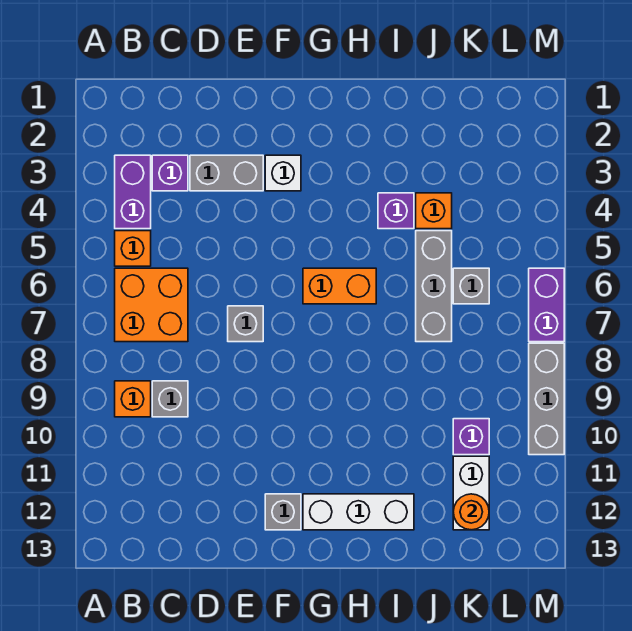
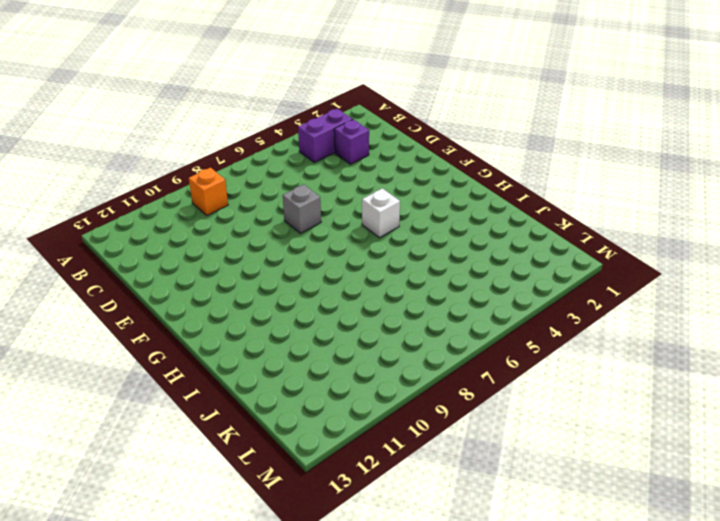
white brick G5 level 1 -> white brick F3 level 1
none -> orange brick B5 level 1
none -> orange brick B6:C7 level 1
none -> grey brick C9 level 1

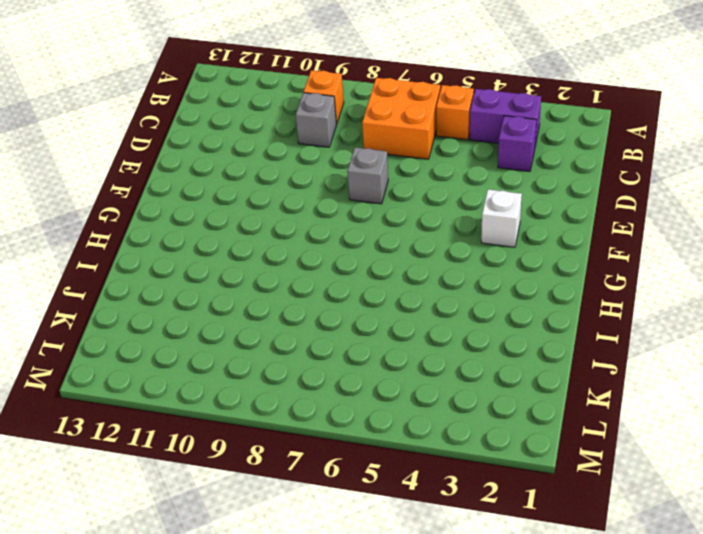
none -> grey brick D3:E3 level 1
none -> grey brick F12 level 1
none -> orange brick G6:H6 level 1

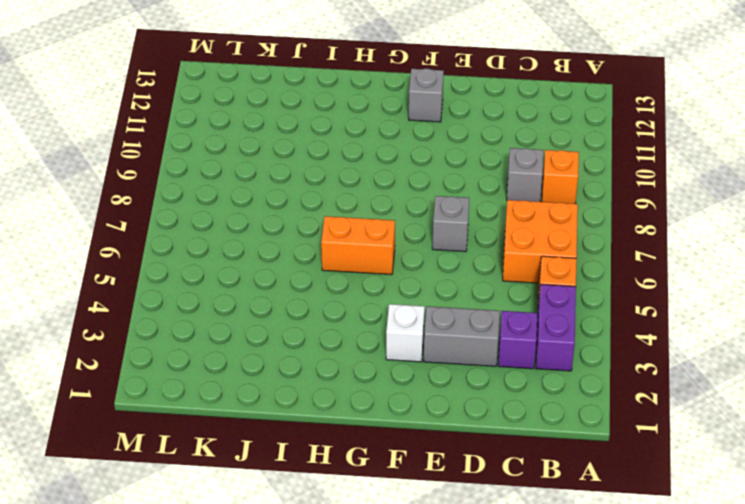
none -> white brick G12:I12 level 1
none -> purple brick I4 level 1
none -> orange brick J4 level 1

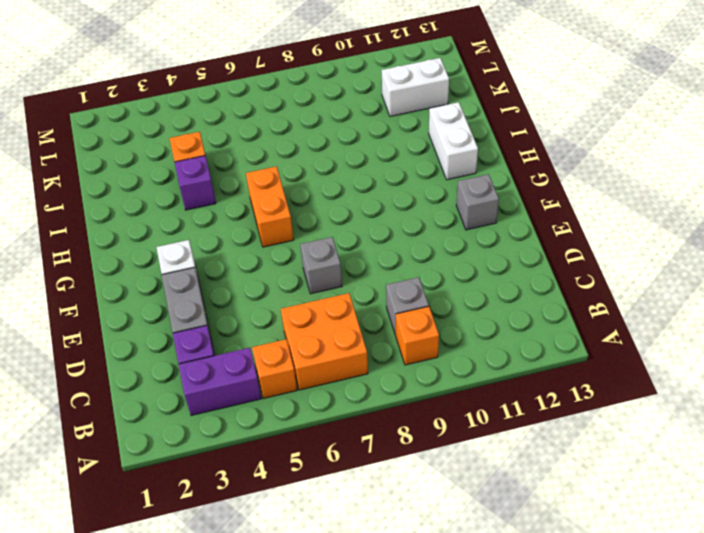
white brick H12:I12 level 1 -> white brick G12:I12 level 1
none -> grey brick J5:J7 level 1
none -> grey brick K6 level 1
none -> purple brick K10 level 1

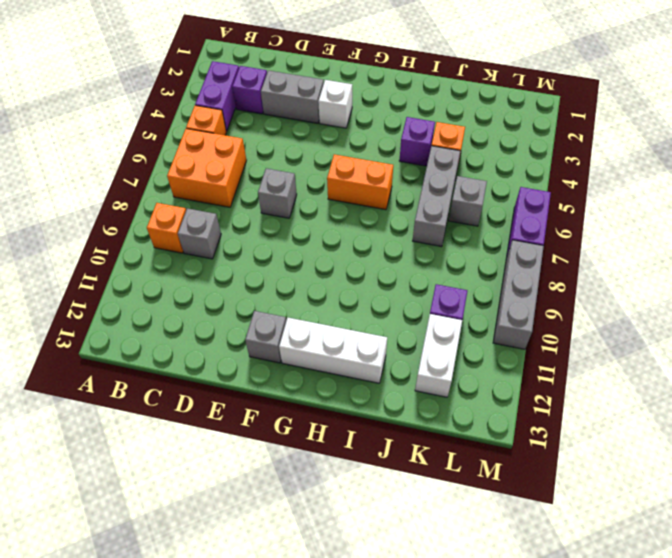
none -> orange round brick K12 level 2

